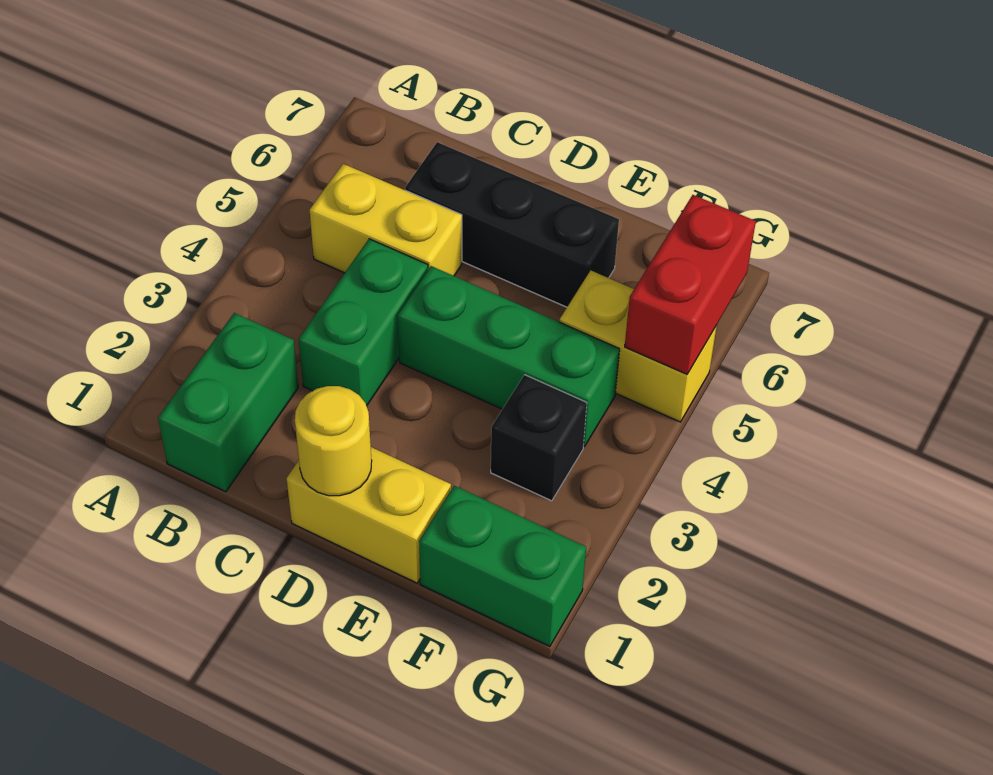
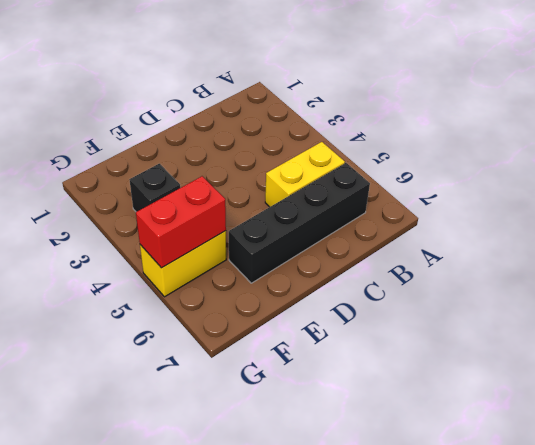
black brick B6:E6 level 1 -> black brick C6:E6 level 1
red brick F5:G5 level 2 -> red brick G5:G6 level 2
none -> green brick B1:B2 level 1
none -> green brick C3:C4 level 1

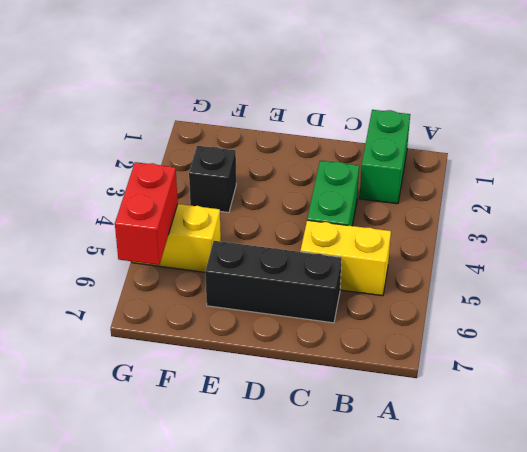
none -> yellow brick D1:E1 level 1
none -> green brick D4:F4 level 1

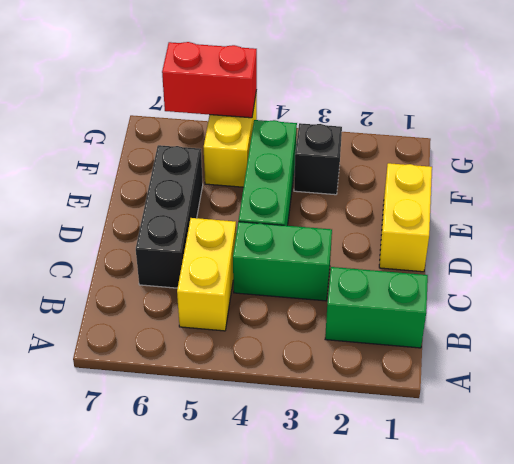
none -> green brick F1:G1 level 1
none -> yellow round brick D1 level 2

